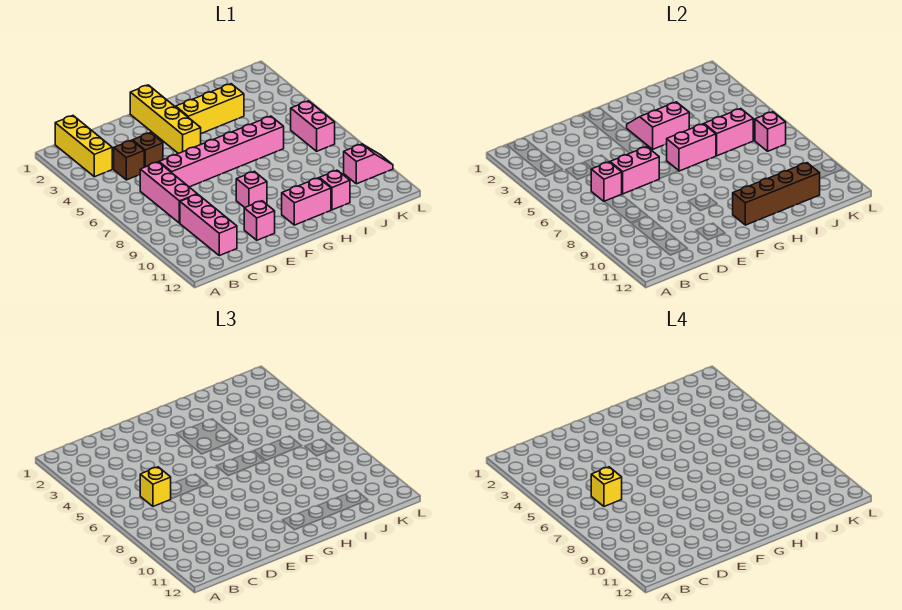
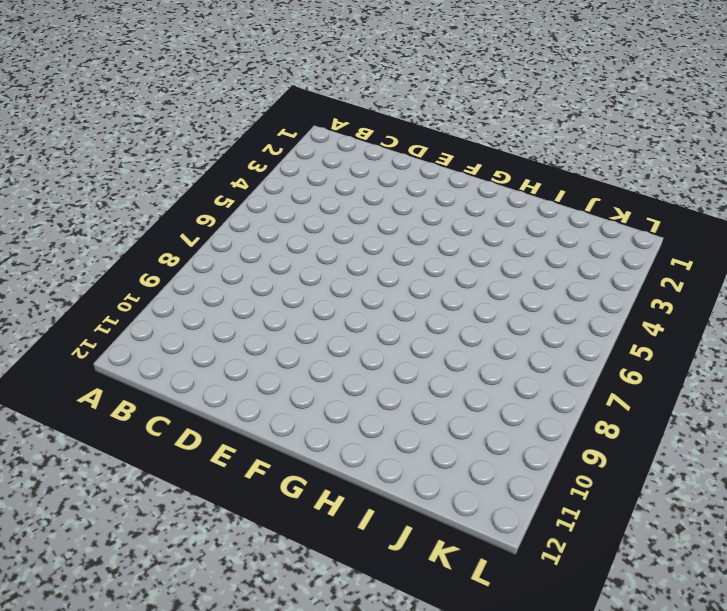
none -> yellow brick B1:B3 level 1
none -> brown brick C4 level 1
none -> pink brick C6:C8 level 1

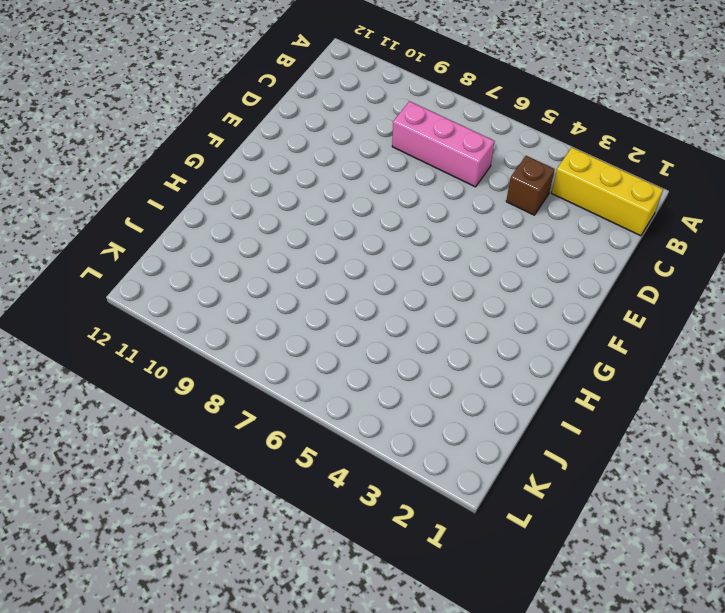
none -> pink brick C9:C11 level 1
none -> brown brick D4 level 1
none -> pink brick D6:I6 level 1

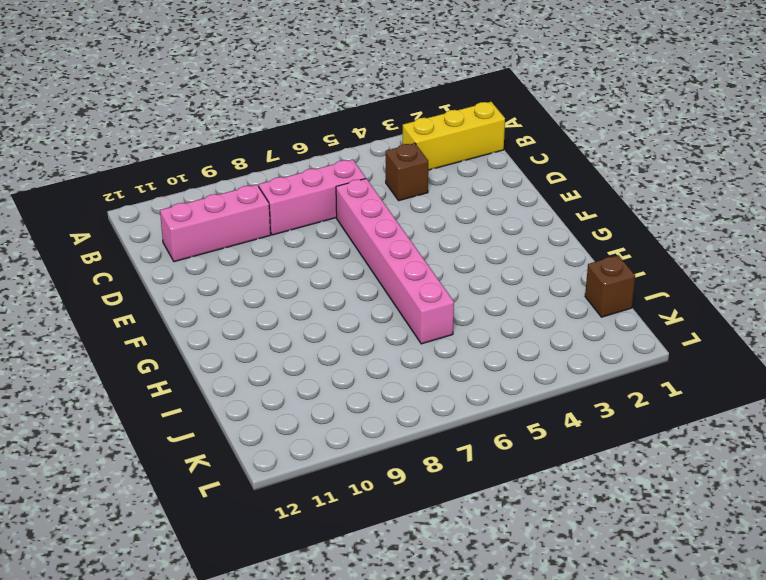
brown brick J1 level 1 -> brown brick D4 level 1
none -> pink brick E11 level 1
none -> yellow brick F1:F4 level 1
none -> pink brick F9 level 1

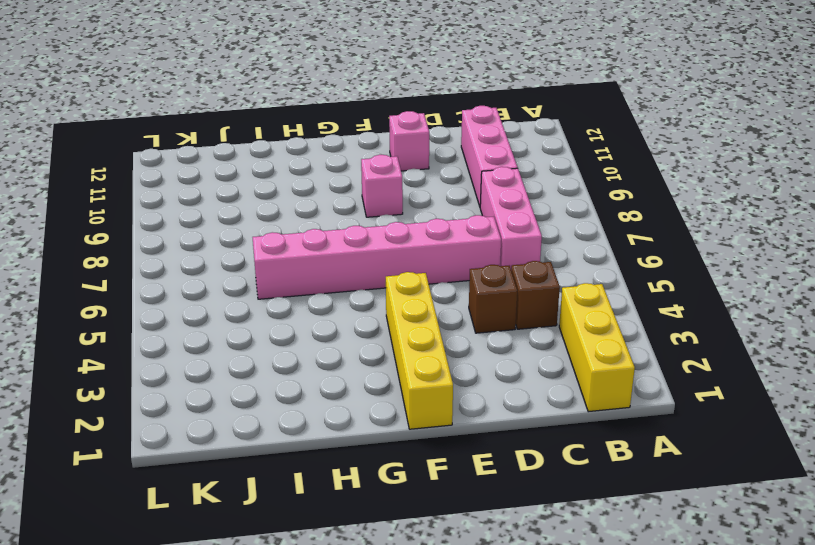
none -> yellow brick G3:I3 level 1
none -> pink brick G11:H11 level 1
none -> pink brick I11 level 1

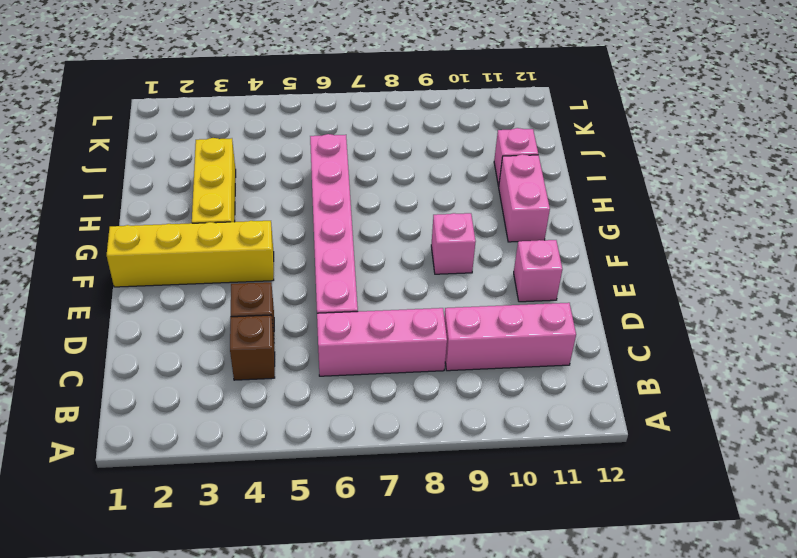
none -> yellow brick B1:B3 level 1
none -> pink brick K6:K7 level 1
none -> pink slope K10:L10 level 1 top K

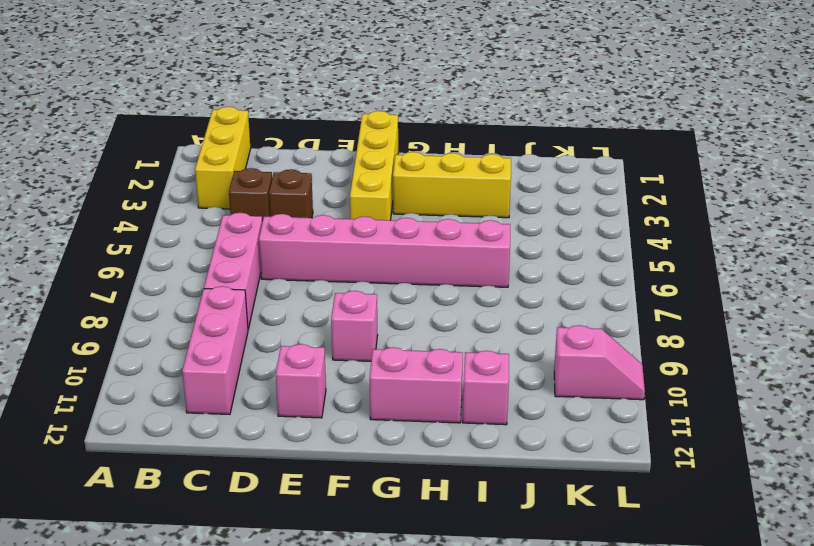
none -> pink brick K6:K7 level 1
none -> pink brick C6 level 2
none -> pink brick D6:E6 level 2

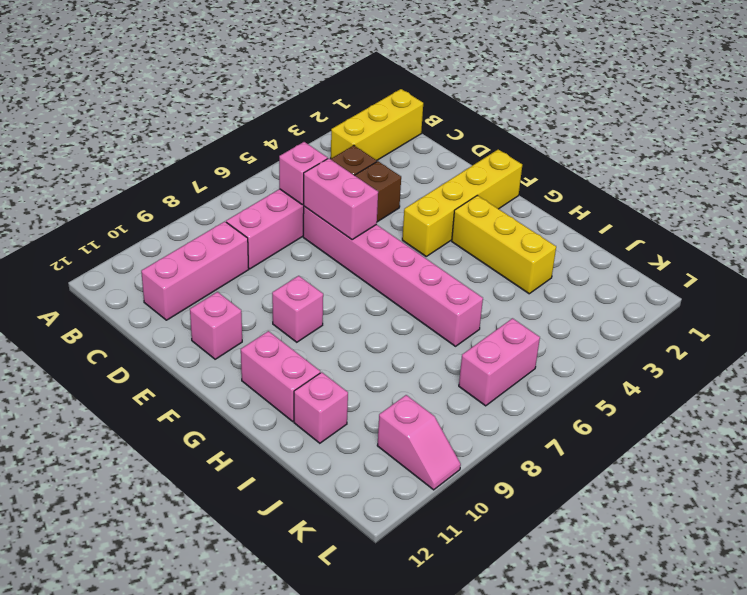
none -> pink slope G3:H4 level 2 top 4
none -> pink brick G6:H6 level 2
none -> brown brick G11:J11 level 2

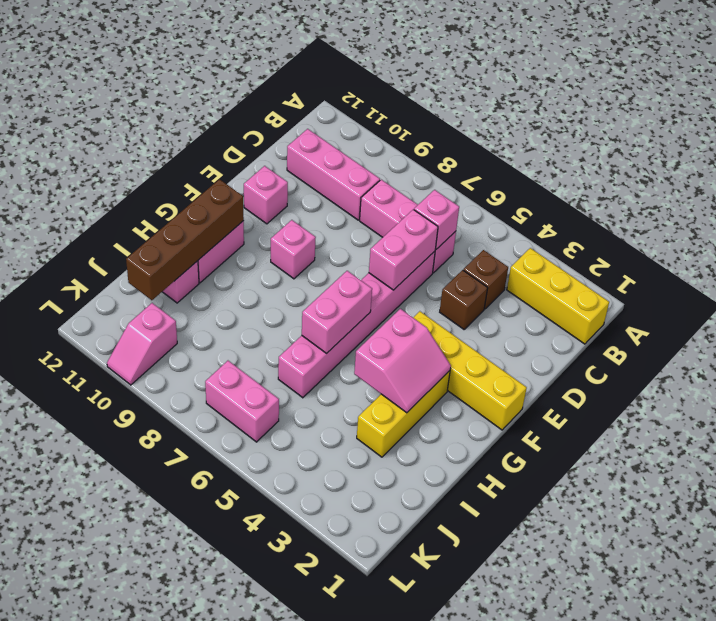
none -> pink brick I6:J6 level 2
none -> pink brick K7 level 2
none -> yellow brick C6 level 3

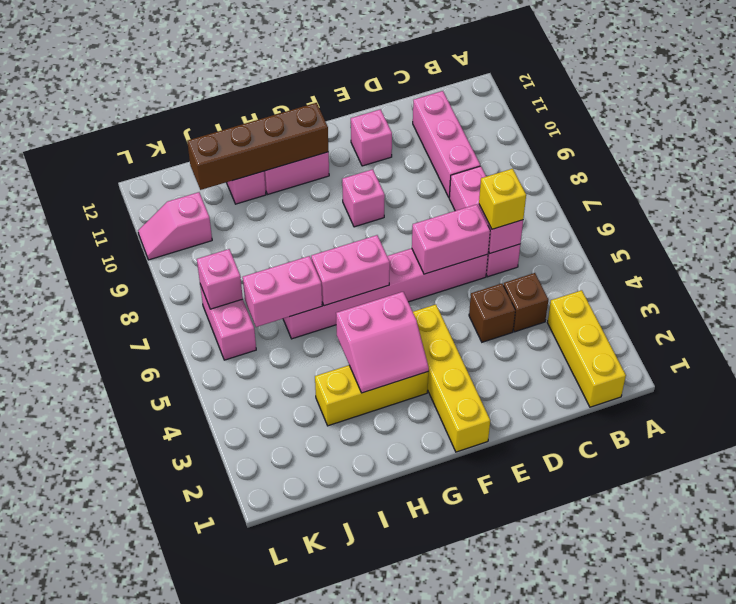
none -> yellow brick C6 level 4

